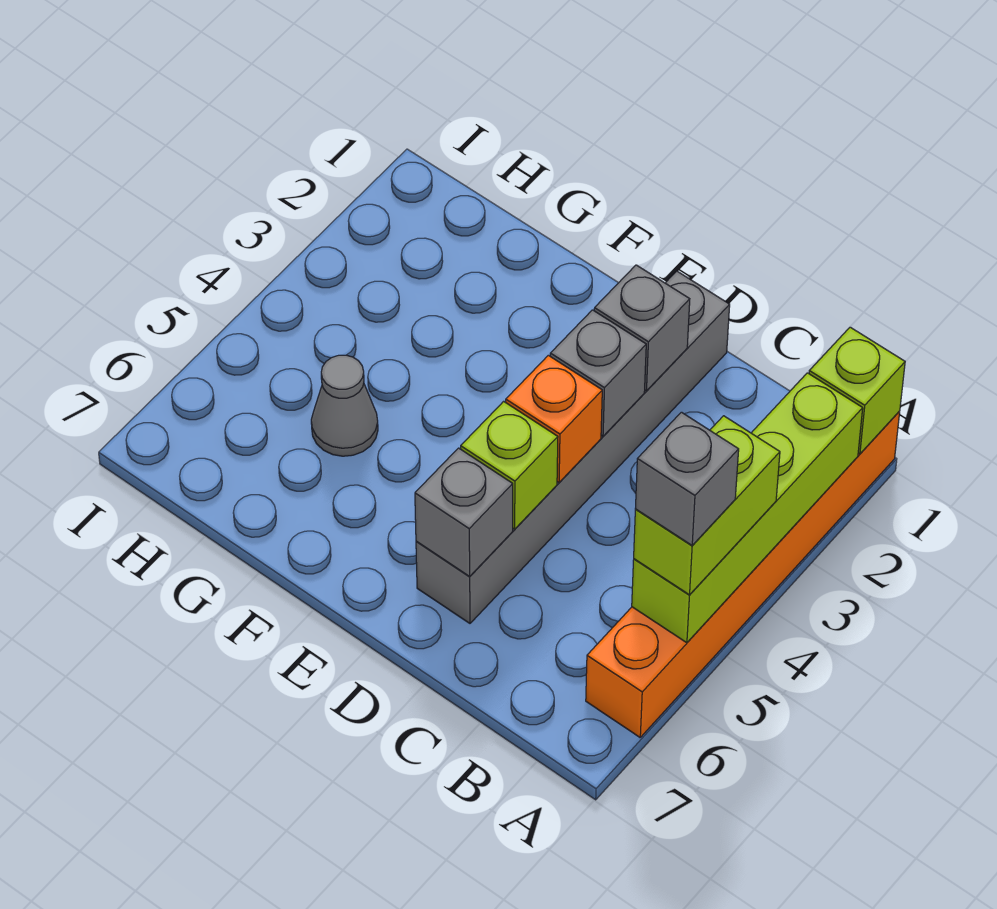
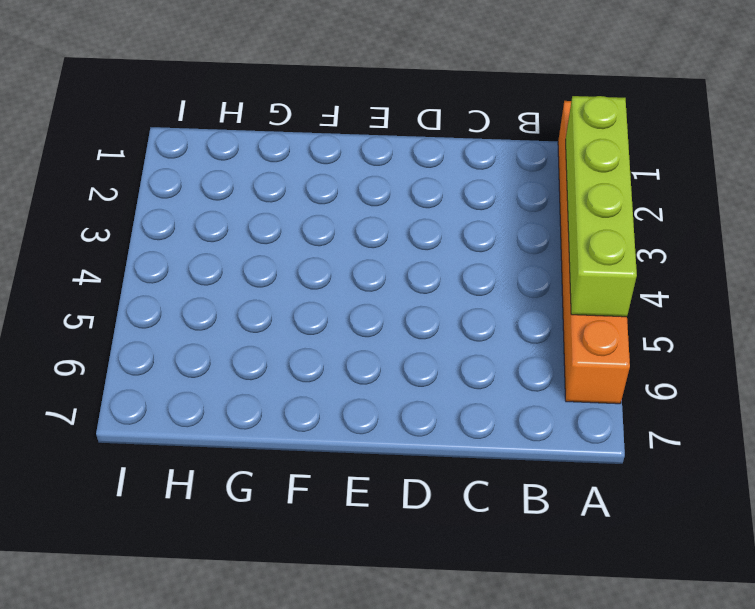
none -> grey brick D1:D6 level 1
none -> grey cone G5 level 1
none -> lime brick A1 level 2

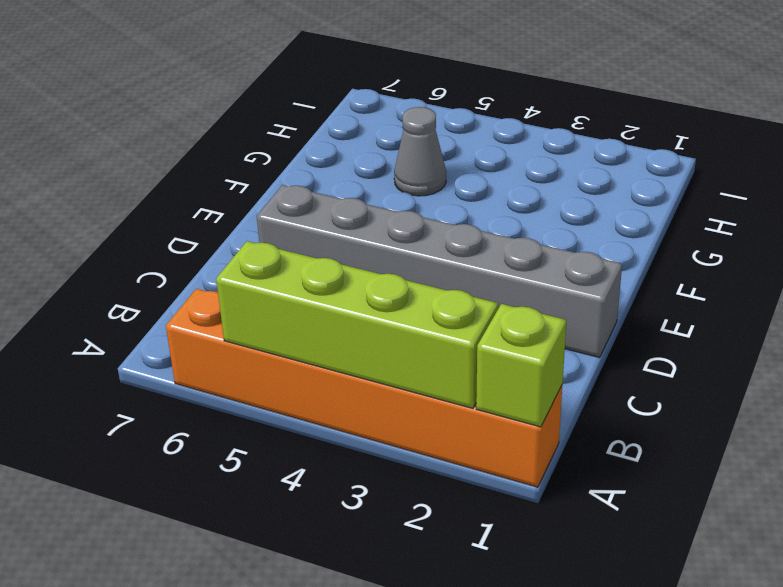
none -> grey brick D2 level 2
none -> grey brick D3 level 2
none -> orange brick D4 level 2

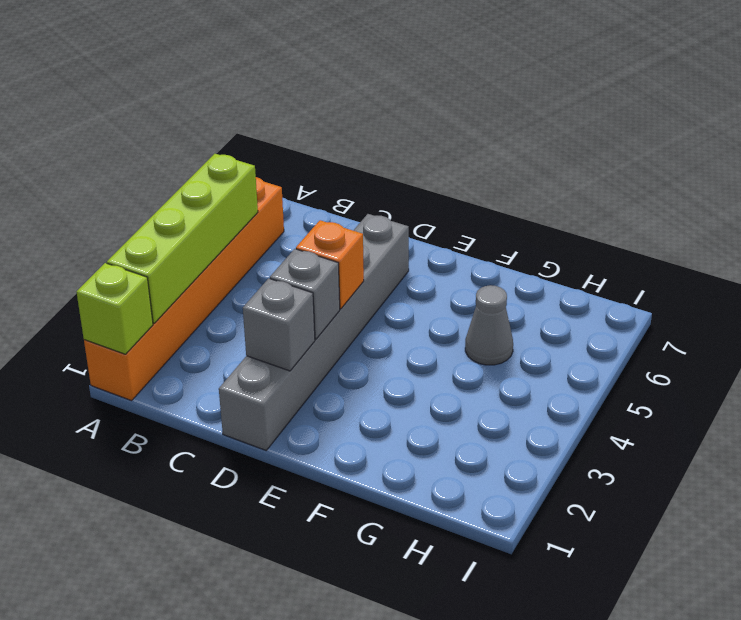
none -> lime brick D5 level 2
none -> grey brick D6 level 2
none -> lime brick A4:A5 level 3

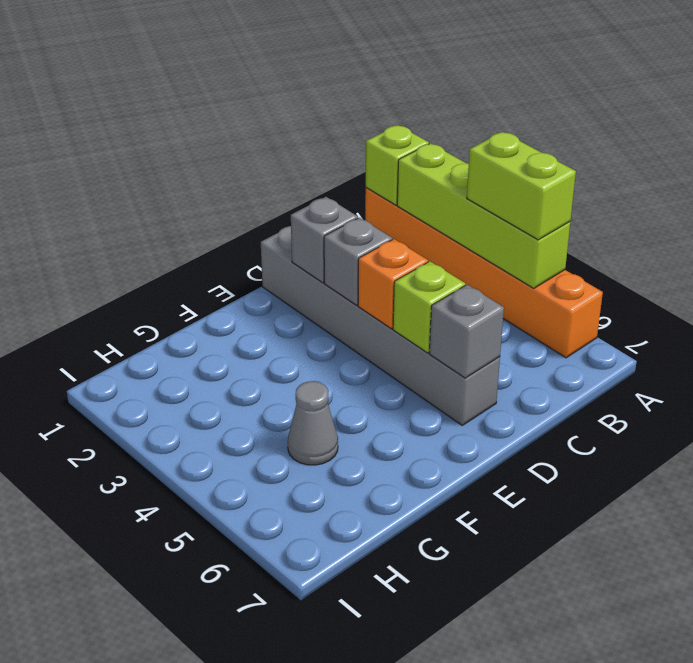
none -> grey brick A5 level 4

